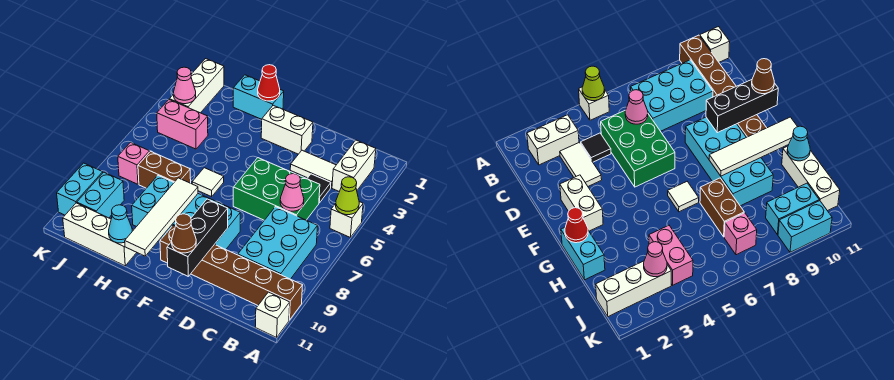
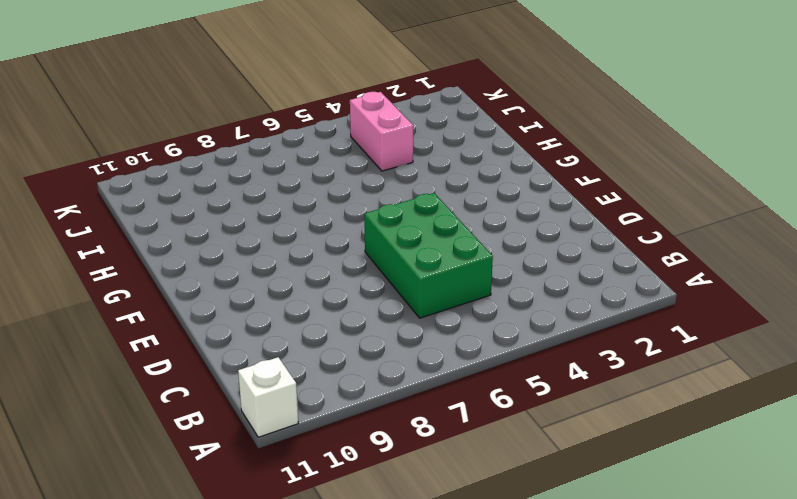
none -> white brick A5 level 1
none -> brown brick A10:F10 level 1
none -> white brick B2:B3 level 1

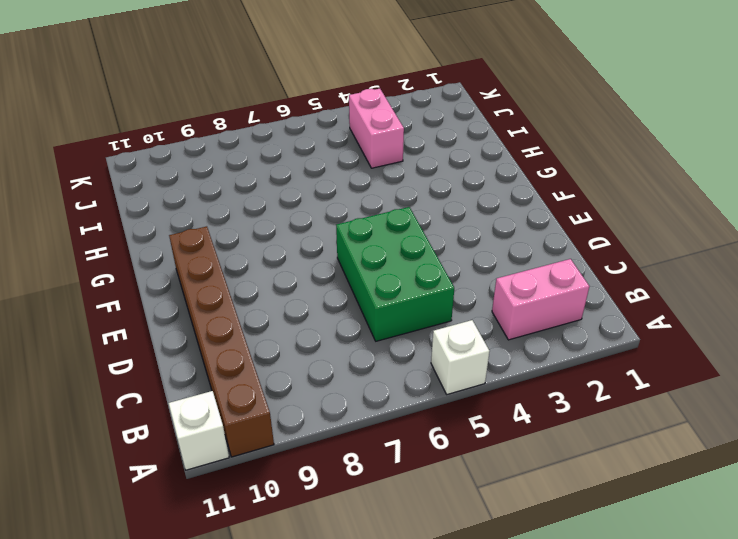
pink brick B2:B3 level 1 -> white brick B2:B3 level 1
none -> cyan brick B7:C9 level 1
none -> white tile C3:D3 level 1
none -> black tile C4 level 1

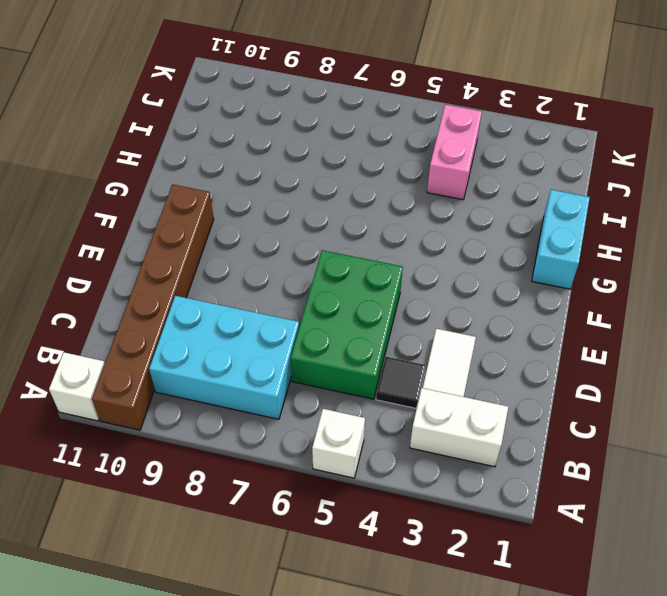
none -> white brick E2:F2 level 1
none -> cyan brick E8:H9 level 1
none -> white tile G6 level 1

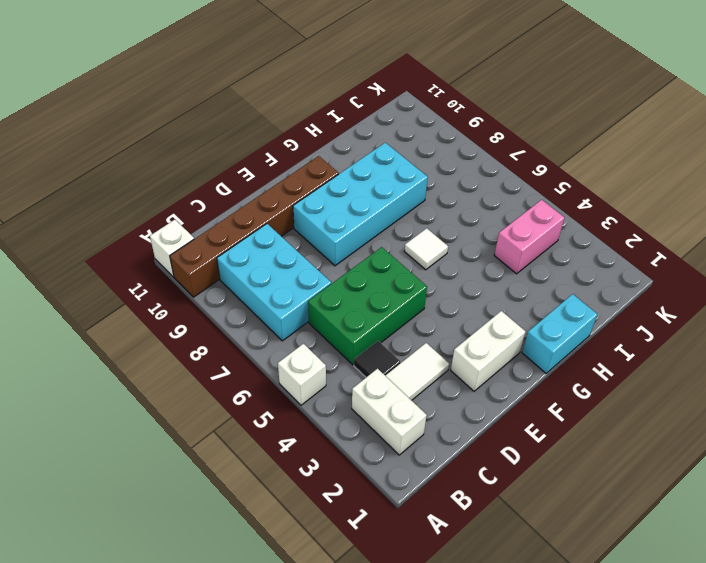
none -> brown brick H7:I7 level 1
none -> white brick H11:J11 level 1
none -> white brick J1:J3 level 1

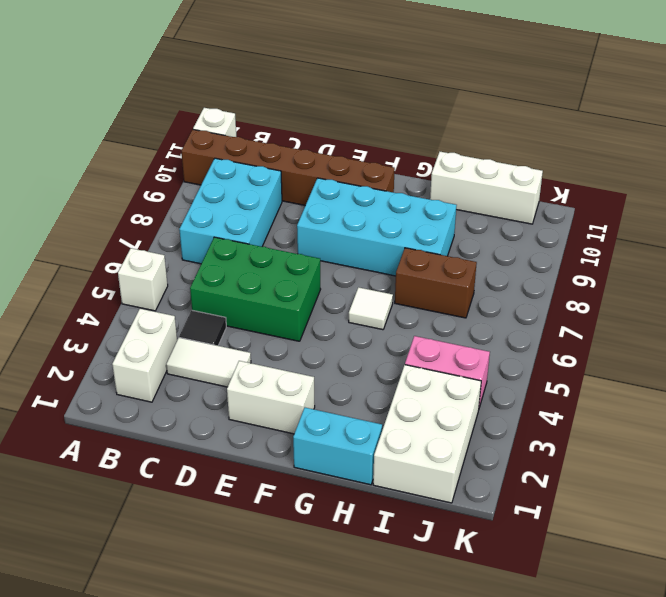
white brick I1:J3 level 1 -> white brick J1:J3 level 1
none -> pink brick J7 level 1
none -> cyan brick J9:J10 level 1
none -> cyan brick K9:K10 level 1

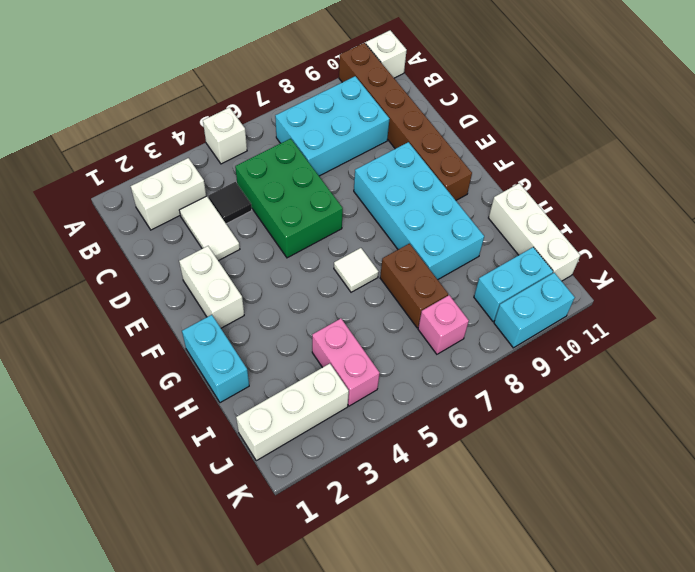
none -> lime cone A5 level 2
none -> pink cone C6 level 2
none -> black brick E9:E11 level 2

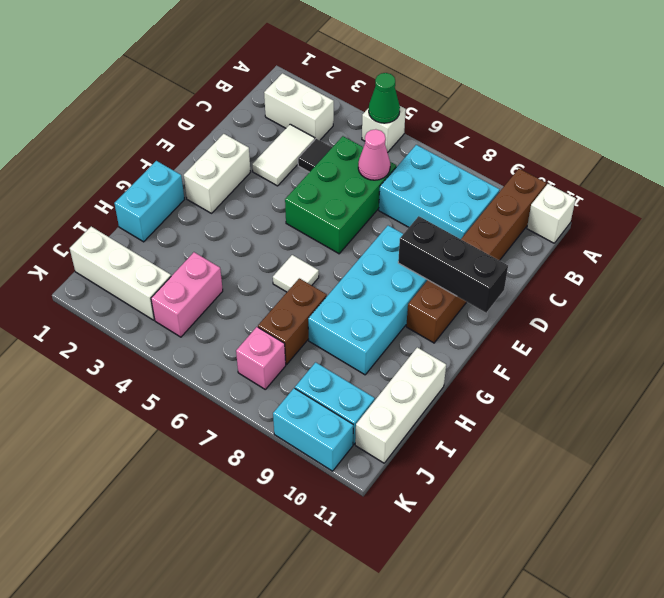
green cone A5 level 2 -> lime cone A5 level 2
none -> red cone G1 level 2
none -> white tile G8:G11 level 2
none -> cyan cone H11 level 2

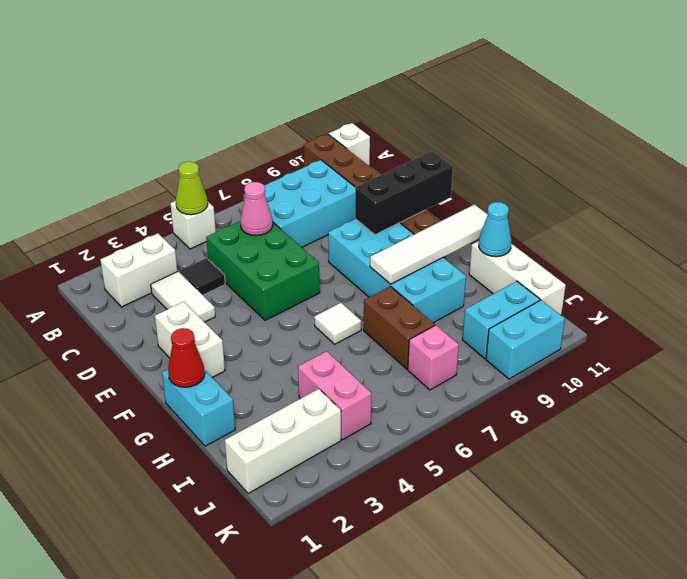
none -> pink cone J3 level 2
none -> brown cone E11 level 3

